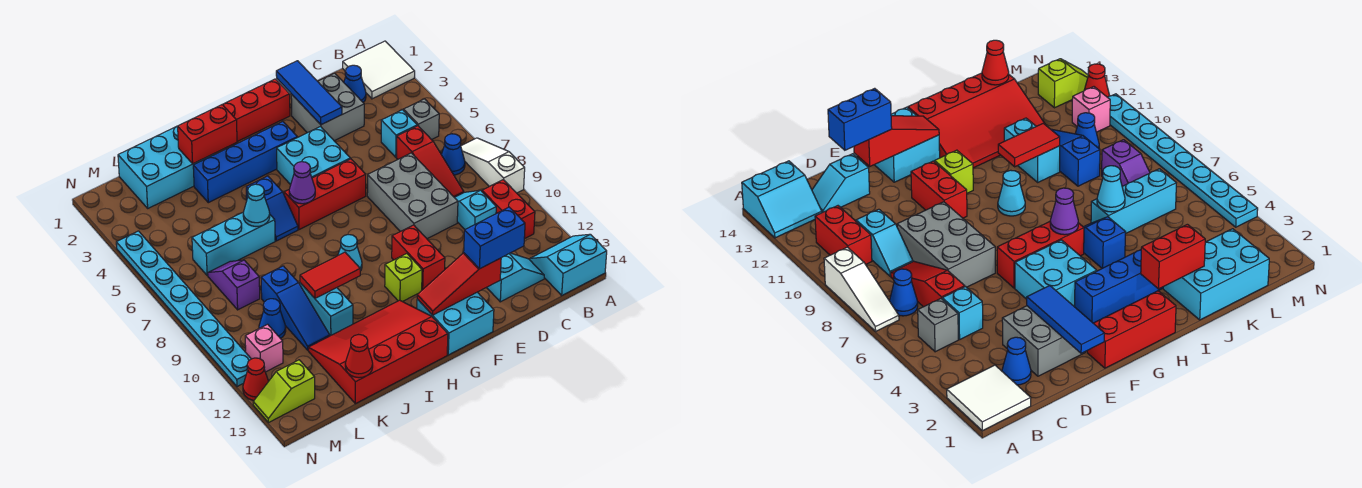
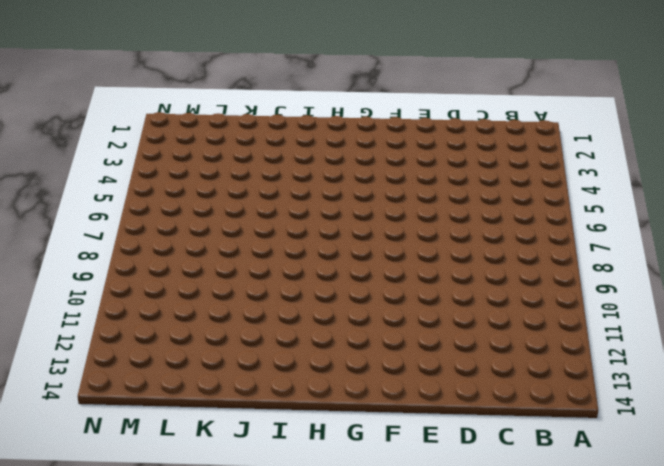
none -> white tile A1:B2 level 1
none -> white slope A7:A9 level 1 top 9
none -> cyan slope A13:B14 level 1 top 14
none -> grey brick B5 level 1

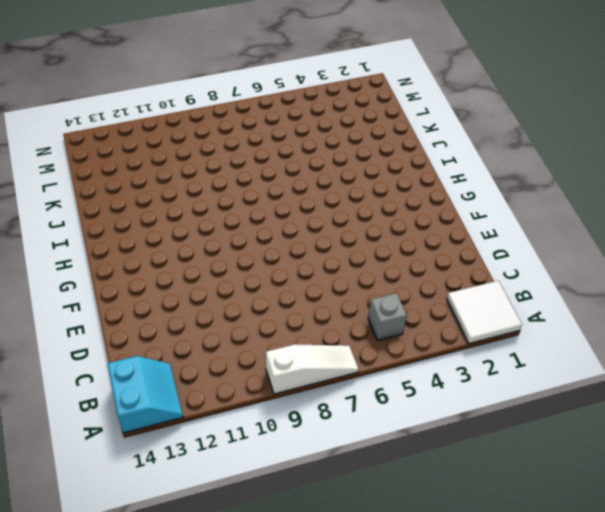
none -> blue cone B7 level 1
none -> red brick B10:B11 level 1
none -> blue cone C2 level 1
none -> cyan brick C5 level 1

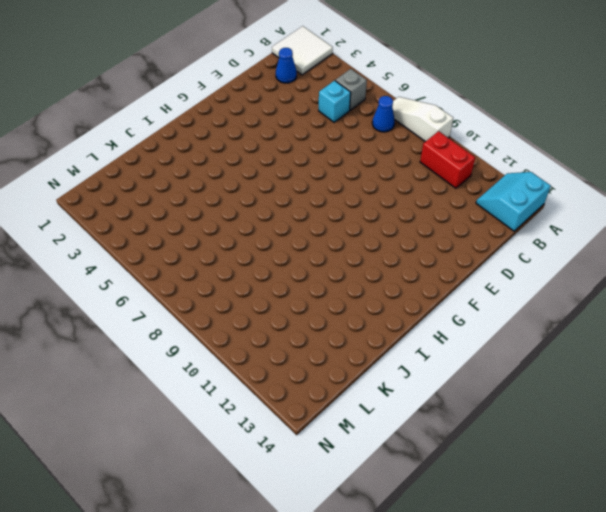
none -> red slope C6:C8 level 1 top 6
none -> cyan slope C9:C10 level 1 top 10
none -> cyan slope C13:D13 level 1 top D
none -> grey brick D2:E3 level 1

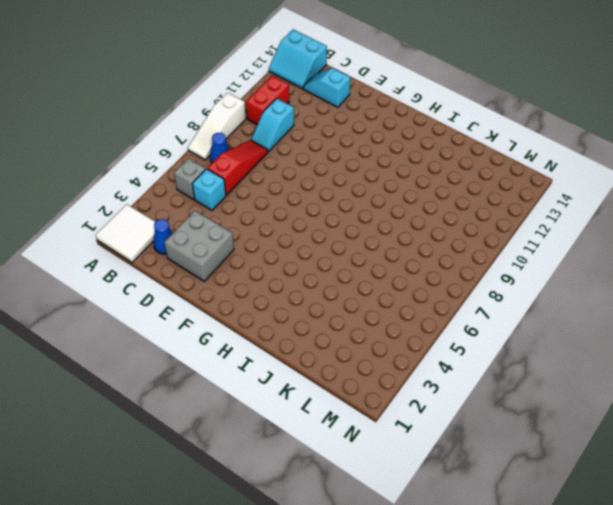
none -> grey brick D7:E9 level 1
none -> red brick F1:H1 level 1
none -> cyan brick F4:G5 level 1
none -> red brick F6:H6 level 1

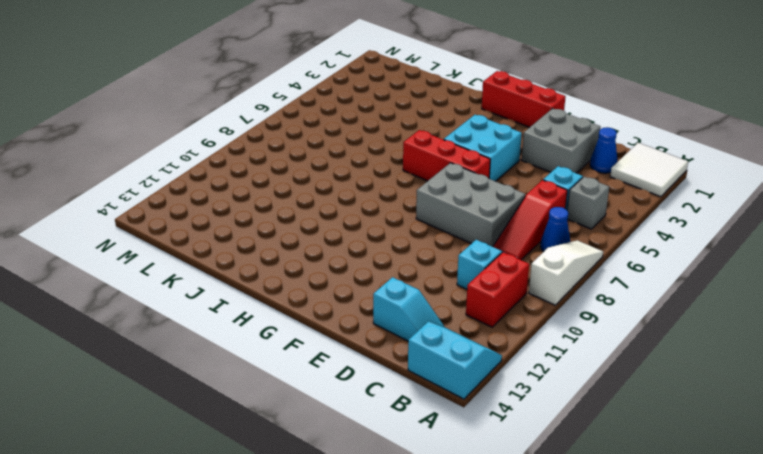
grey brick D7:F8 level 1 -> grey brick D7:E9 level 1
none -> red brick F10:F11 level 1
none -> cyan brick F13:G14 level 1
none -> blue brick G3:J3 level 1
none -> lime brick G11 level 1

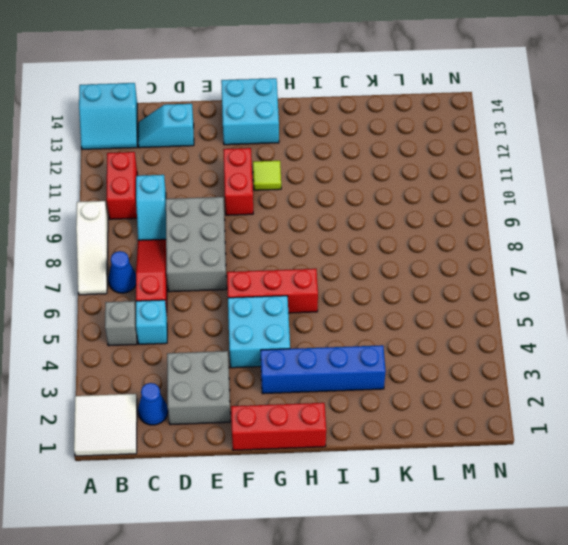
lime tile G11 level 1 -> lime brick G11 level 1
none -> cyan cone H9 level 1
none -> red slope H12:K14 level 1 top 14
none -> blue slope I5:I6 level 1 top 5
none -> cyan brick J1:L2 level 1

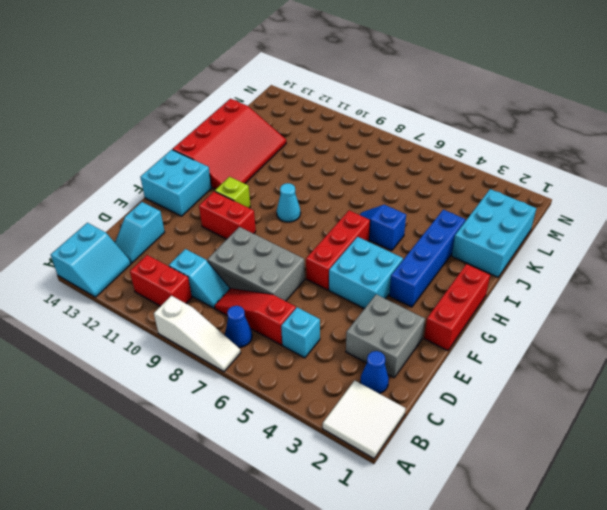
none -> grey brick B5 level 1
none -> cyan brick J6:L6 level 1
none -> cyan brick J10:J11 level 1
none -> blue slope K9:K11 level 1 top 9

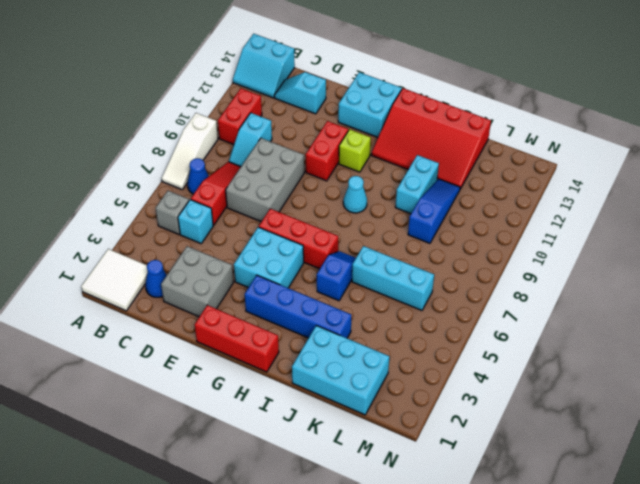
none -> purple slope L7:L8 level 1 top 8
none -> blue cone L10 level 1
none -> pink brick M11 level 1
none -> lime slope M13:N13 level 1 top M

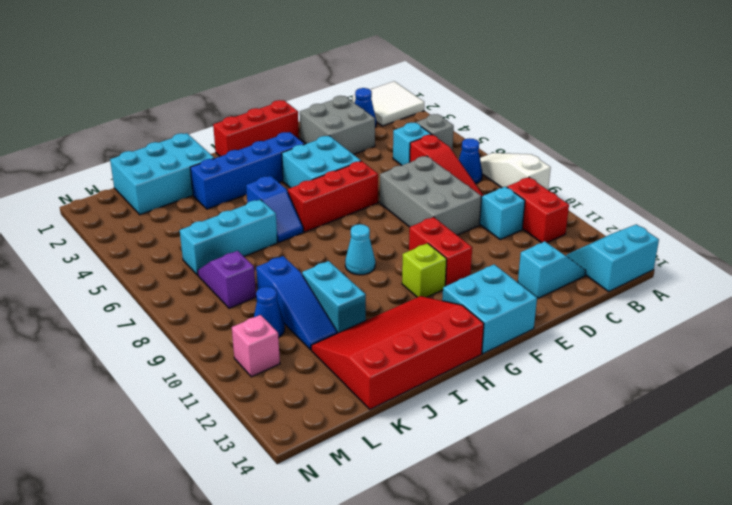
none -> lime slope M13:N13 level 1 top M
none -> cyan plate N4:N11 level 1
none -> red cone N12 level 1
none -> blue tile E1:E3 level 2

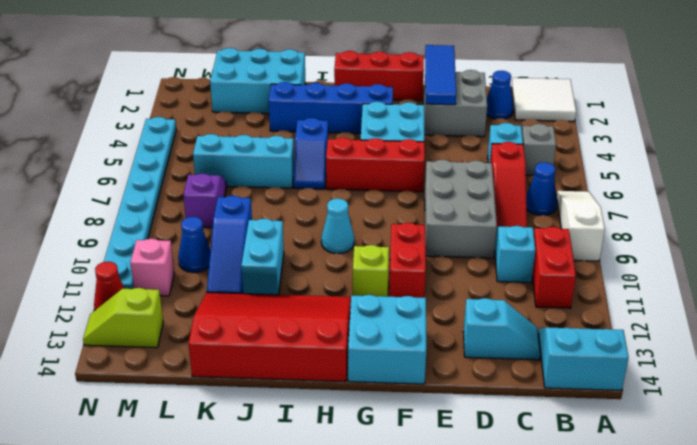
none -> red slope E13:G13 level 2 top E
none -> purple cone H6 level 2
none -> red brick I2:J2 level 2
none -> red tile I10:J10 level 2

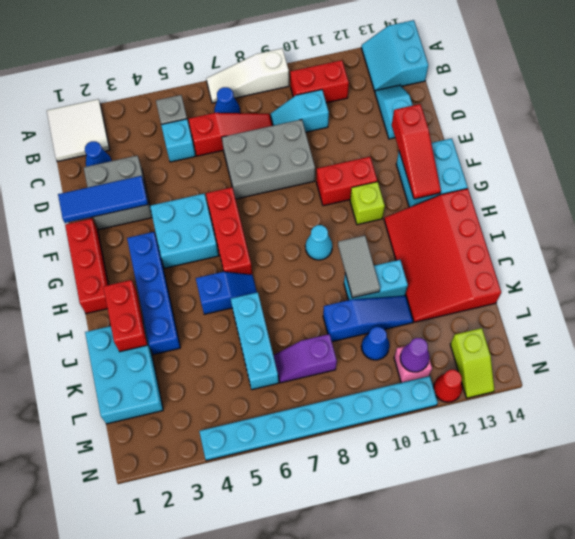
grey tile I10:J10 level 2 -> red tile I10:J10 level 2
purple cone M11 level 2 -> purple cone H6 level 2
none -> cyan cone J6 level 2
none -> red cone K14 level 2
none -> blue brick D13:E13 level 3

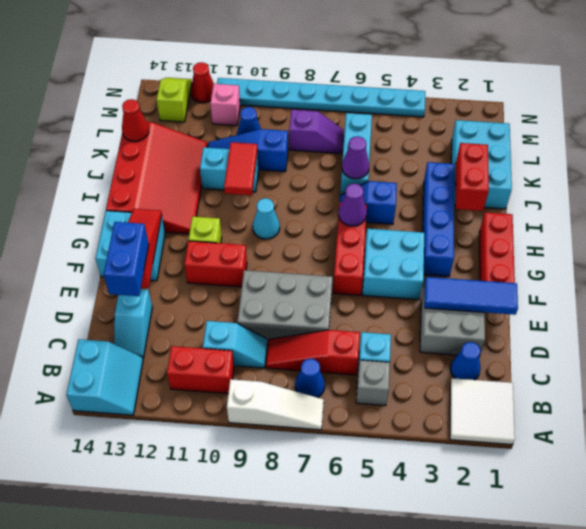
purple cone J6 level 2 -> cyan cone J6 level 2

